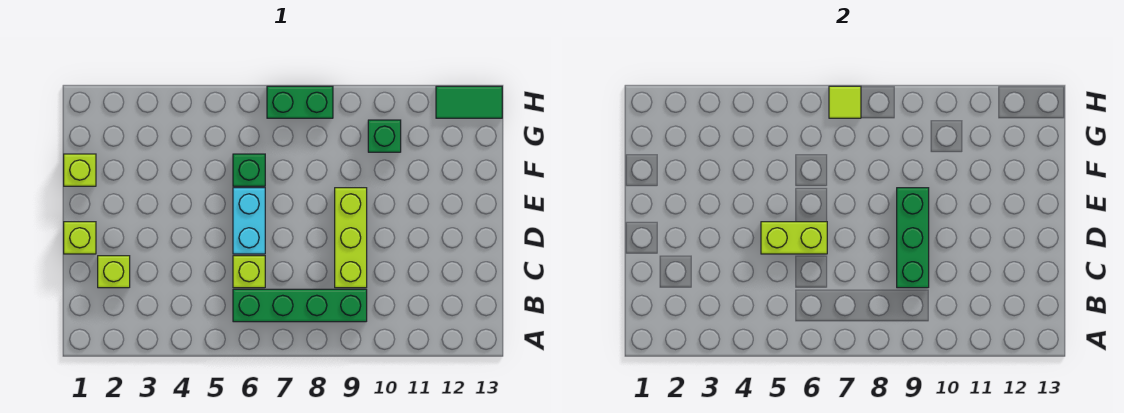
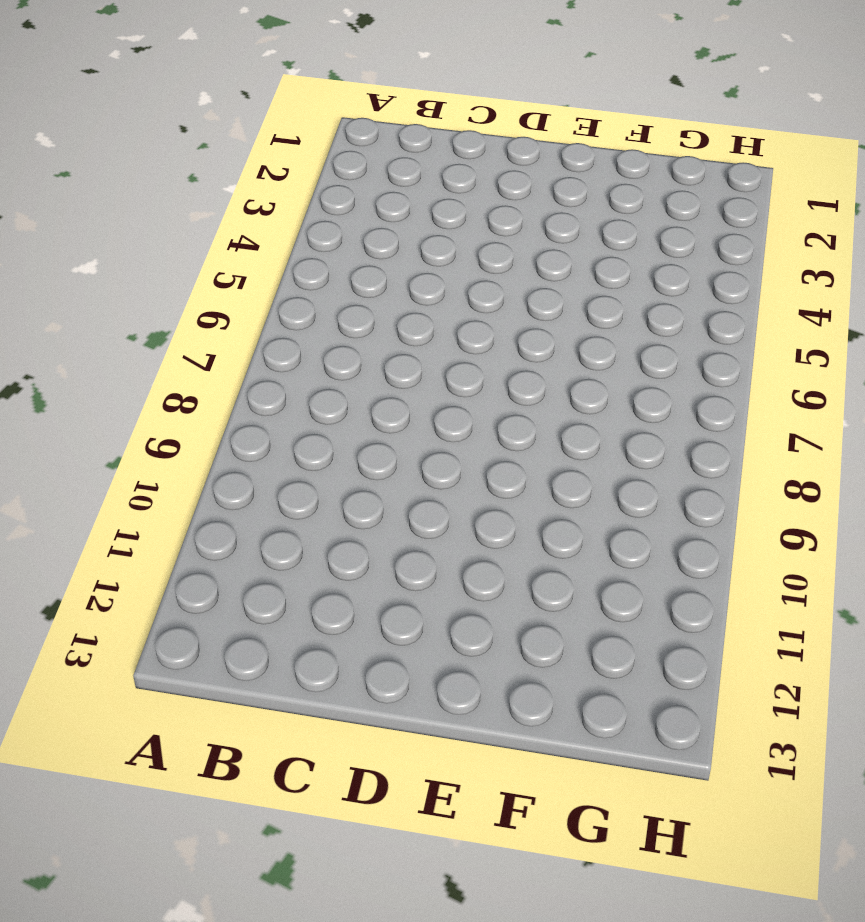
none -> green brick B6:B9 level 1
none -> lime brick C2 level 1
none -> lime brick C6 level 1

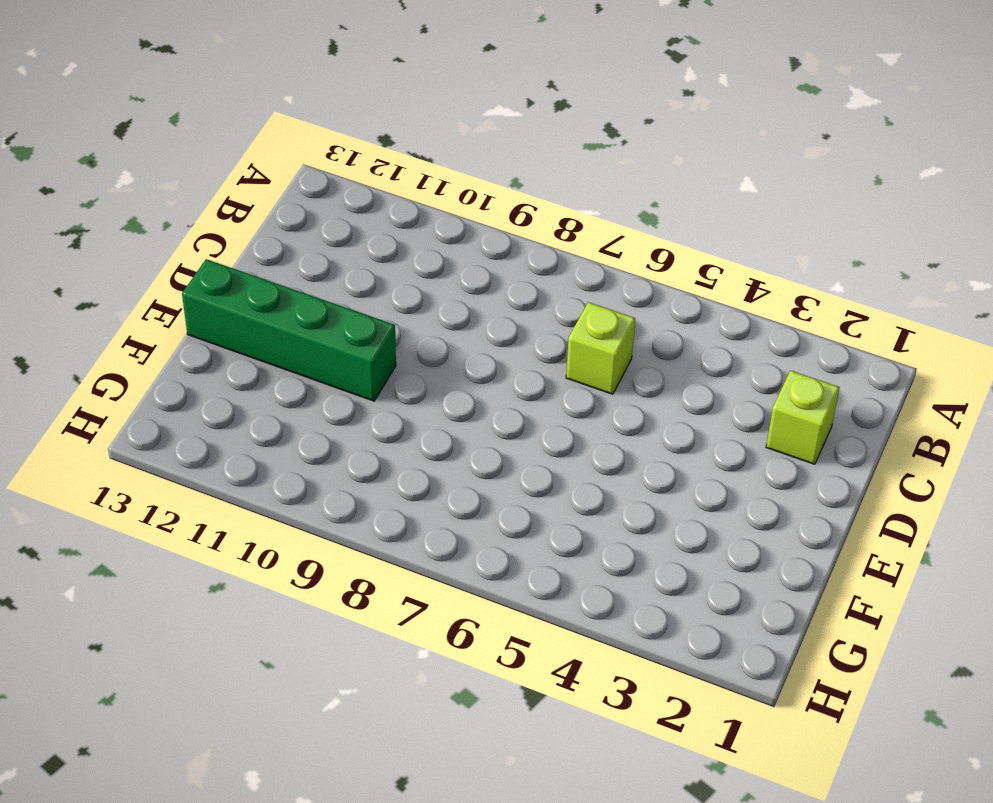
green brick E10:E13 level 1 -> green brick B6:B9 level 1
none -> lime brick C9:E9 level 1
none -> lime brick D1 level 1
none -> cyan brick D6:E6 level 1

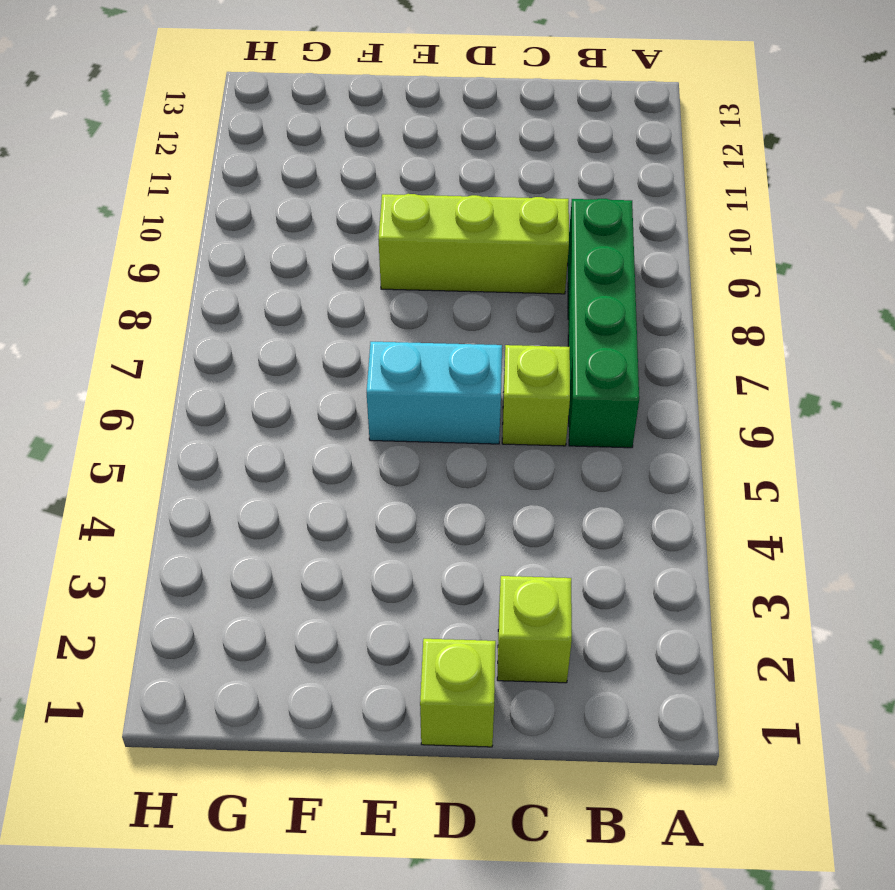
none -> lime brick F1 level 1
none -> green brick F6 level 1
none -> green brick G10 level 1

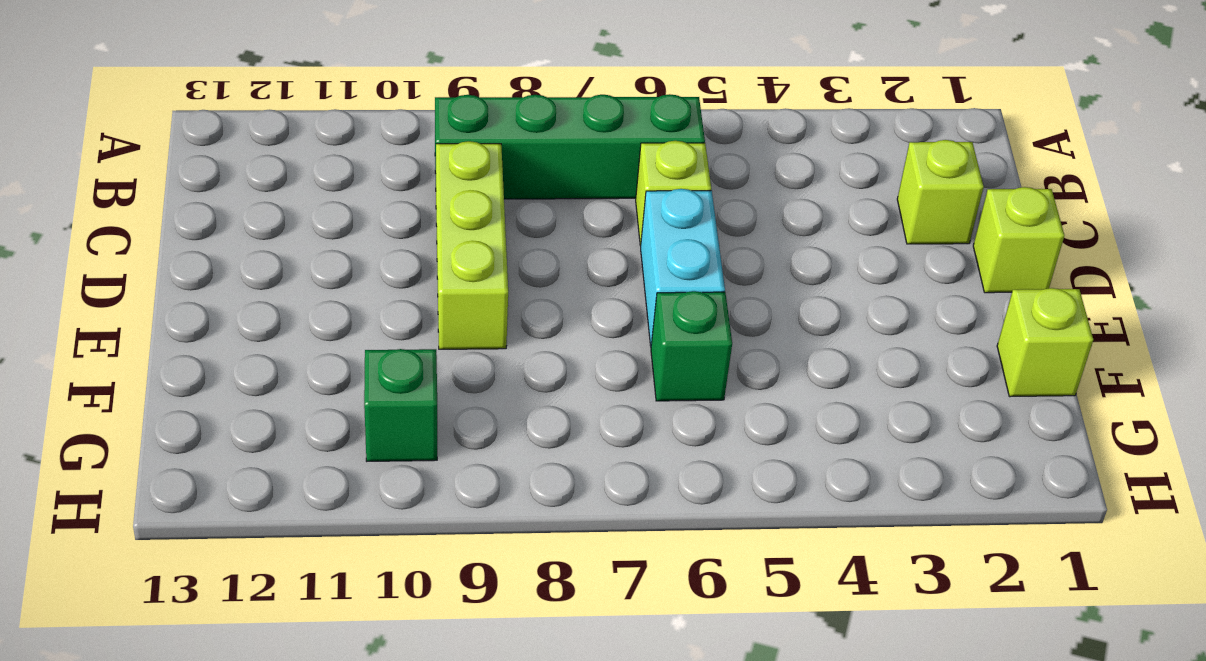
none -> green brick H7:H8 level 1
none -> green tile H12:H13 level 1
none -> green brick C9:E9 level 2

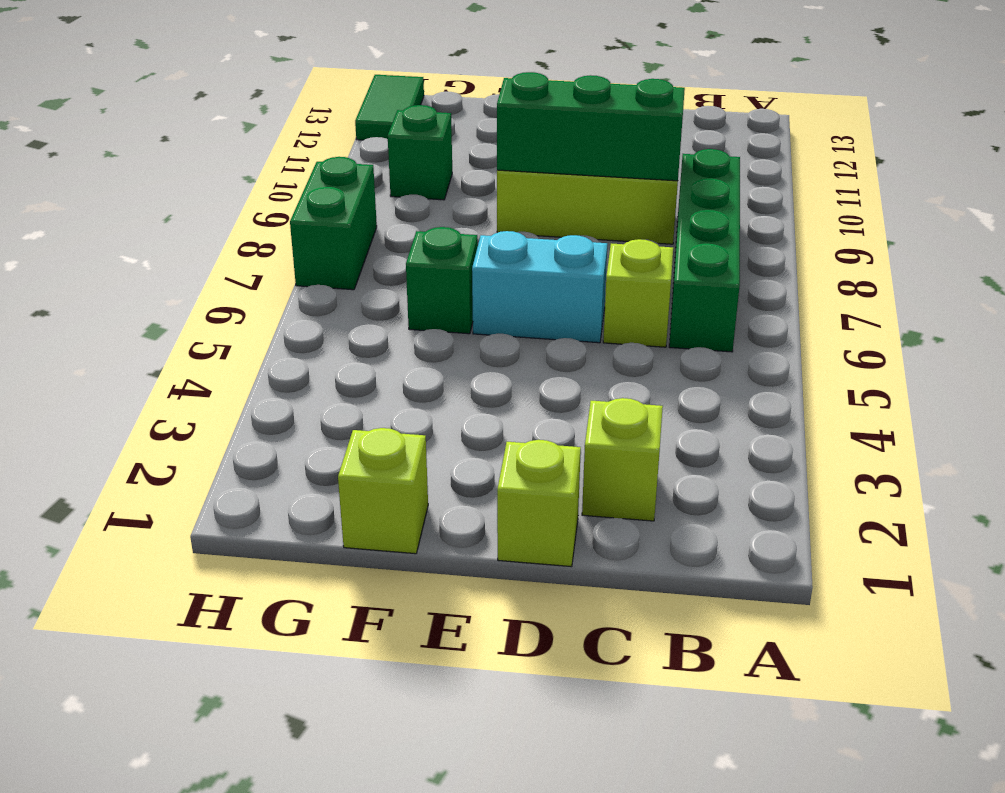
none -> lime brick D5:D6 level 2
none -> lime tile H7 level 2

